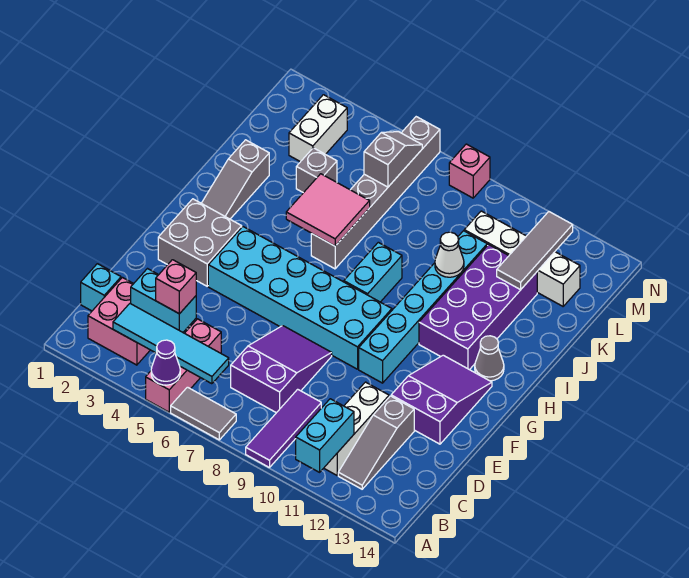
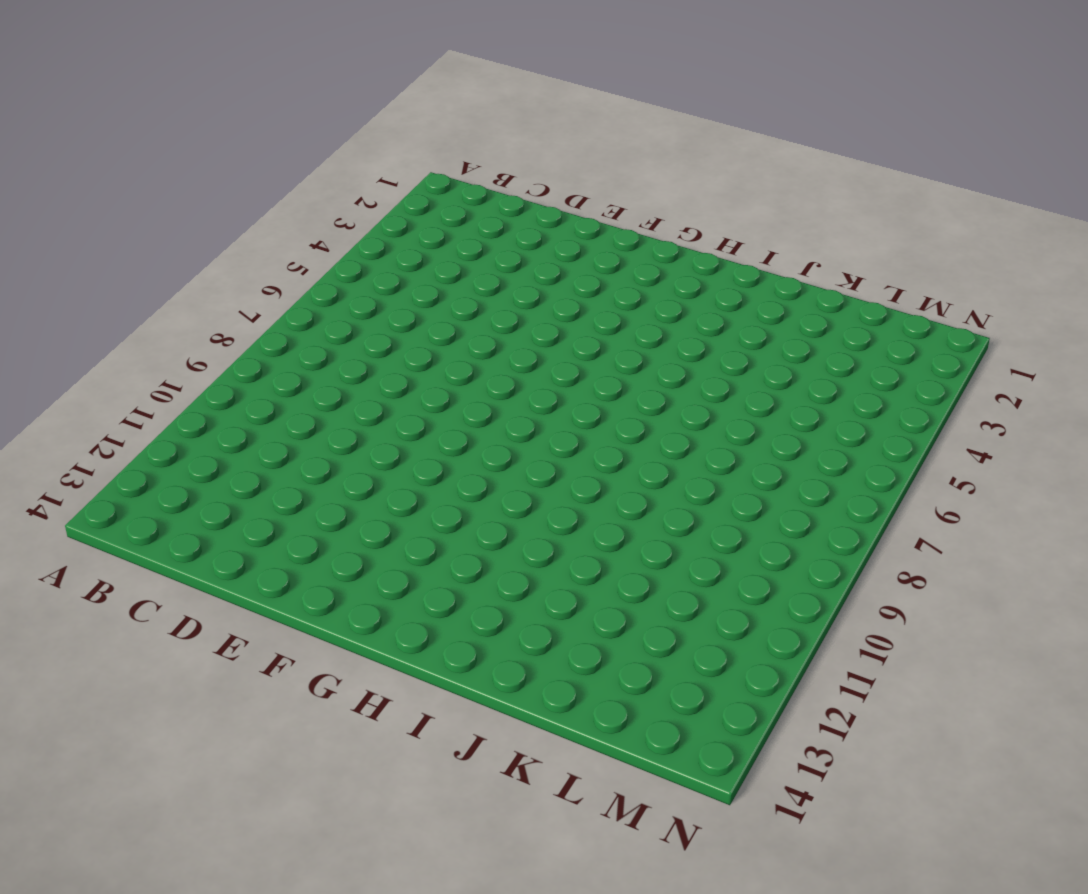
none -> pink brick A5:C5 level 1
none -> grey tile A6:A7 level 1
none -> purple tile A9:C9 level 1
none -> pink brick B2:C3 level 1

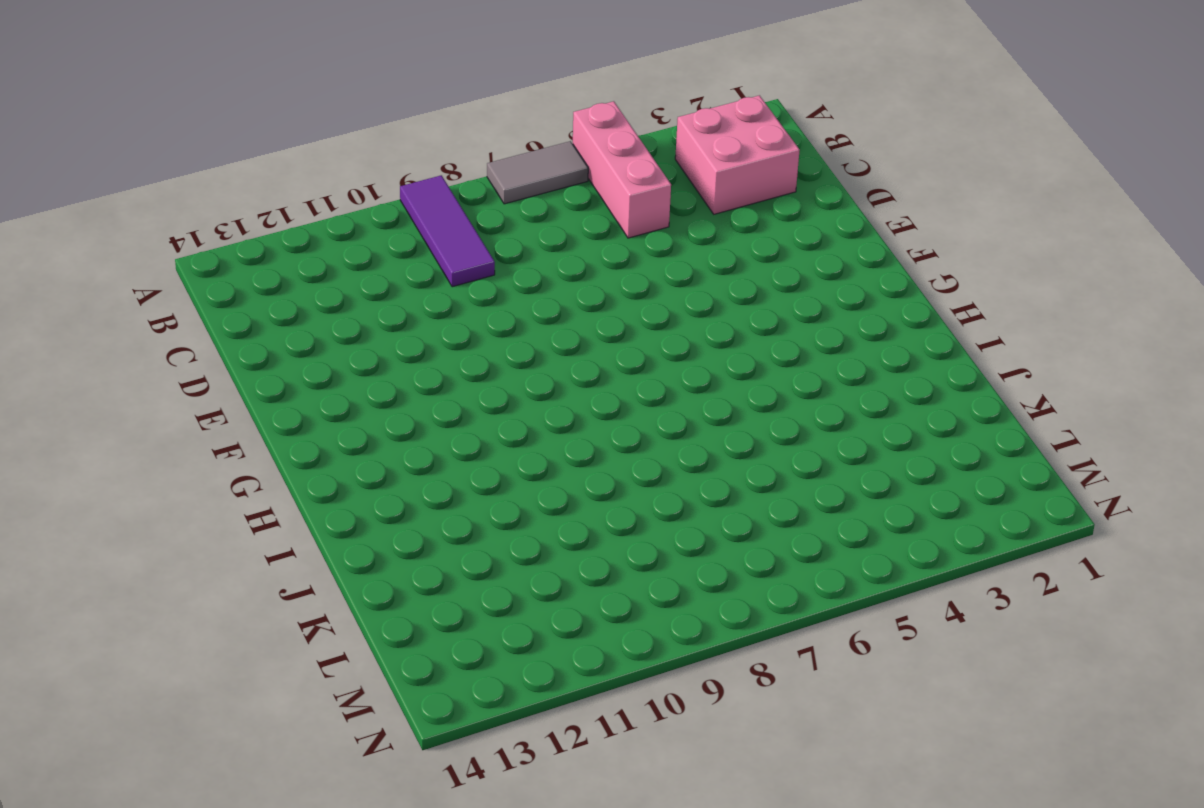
none -> white brick B11:D11 level 1
none -> grey slope B12:D12 level 1 top D
none -> cyan brick C1 level 1
none -> purple slope C7:E8 level 1 top C

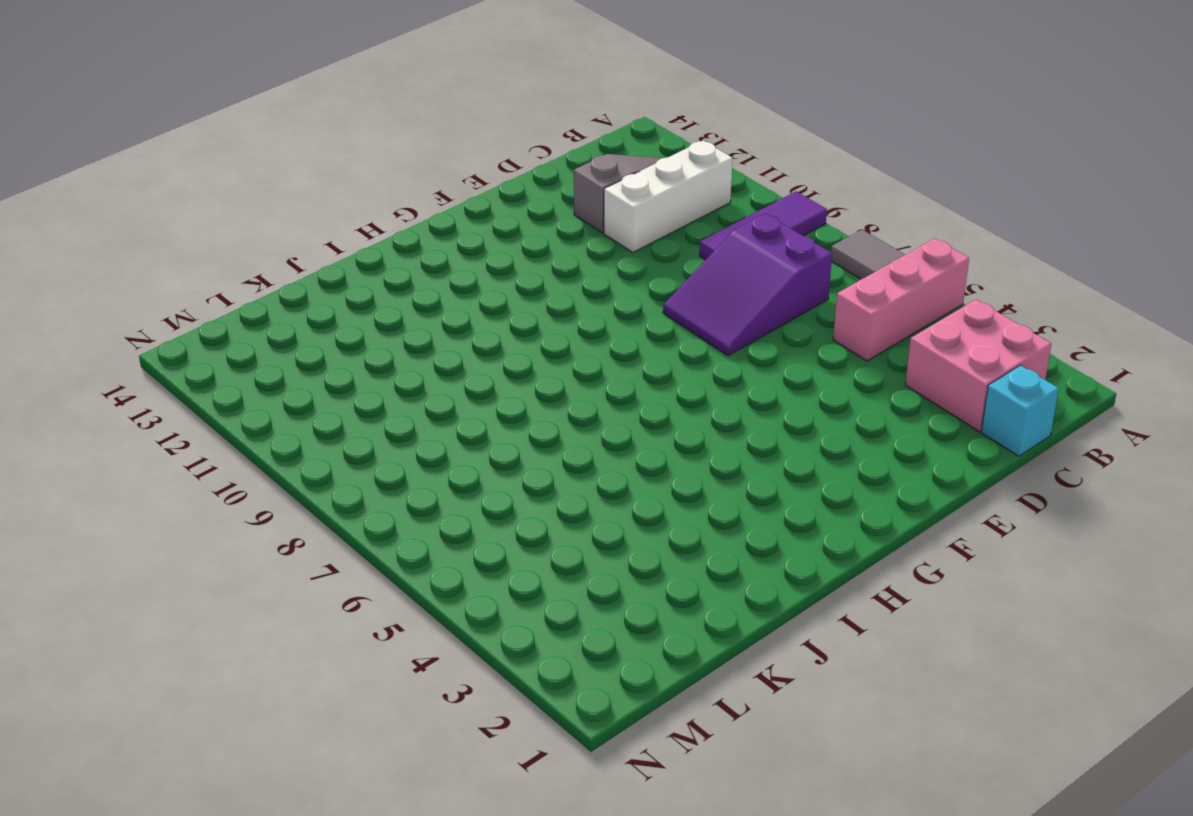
none -> purple slope E12:G13 level 1 top E
none -> grey brick F2:G3 level 1
none -> cyan brick F4:G9 level 1
none -> cyan brick F10:K10 level 1

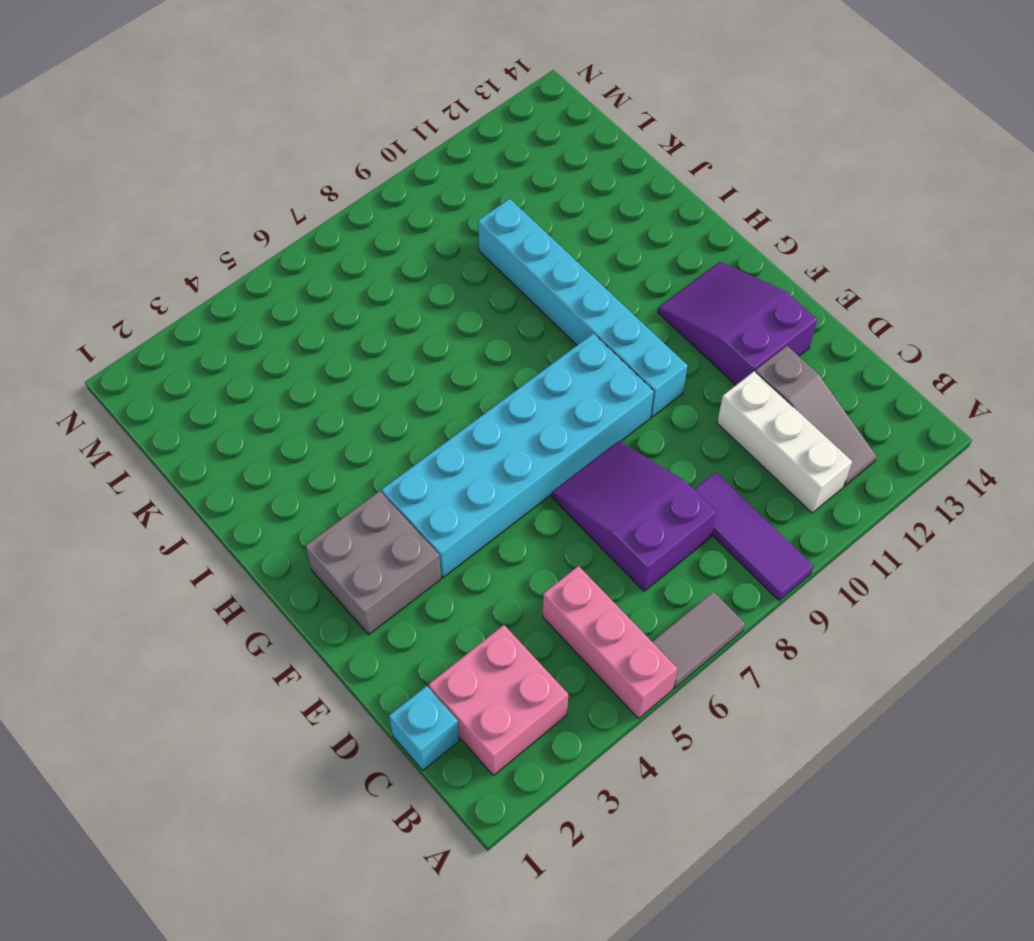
none -> grey slope H2:J2 level 1 top J
none -> cyan brick H8:I8 level 1
none -> purple brick H11:K12 level 1
none -> grey cone H13 level 1

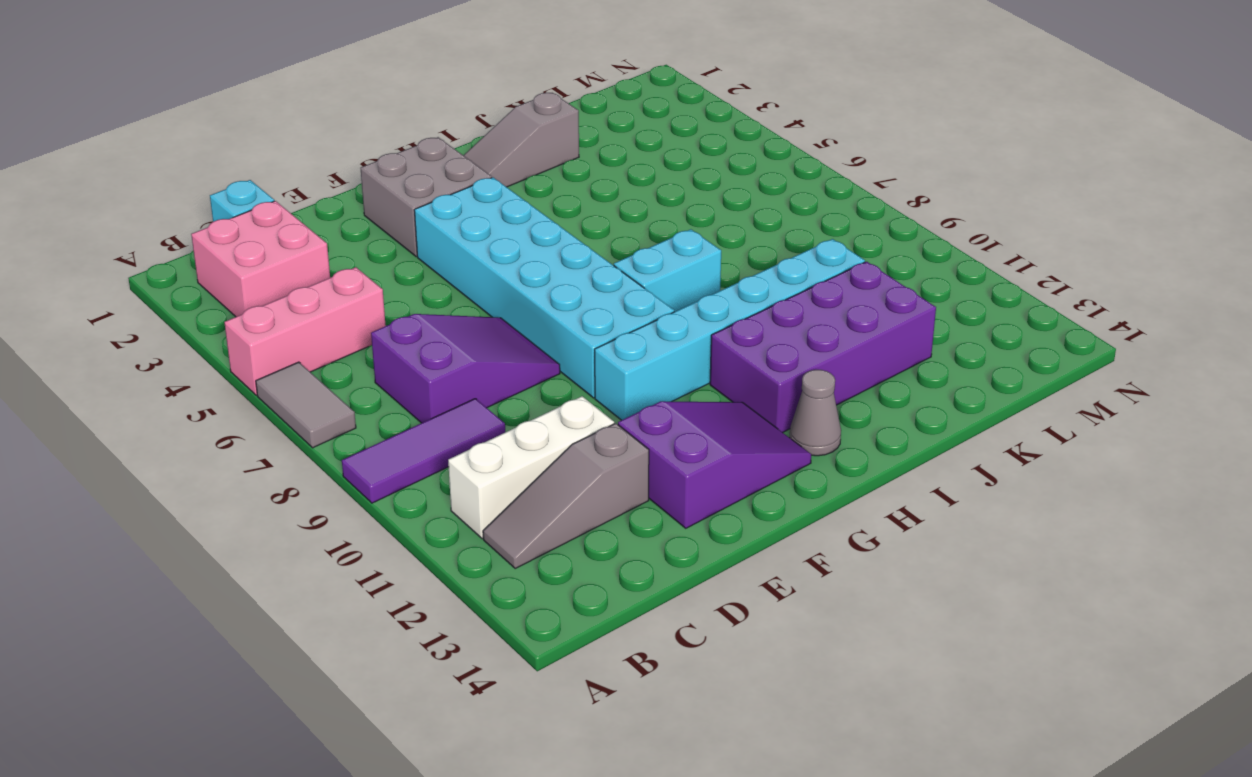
none -> grey brick I6:N6 level 1
none -> grey brick K4 level 1
none -> white brick L3:M3 level 1
none -> white brick L10:L13 level 1

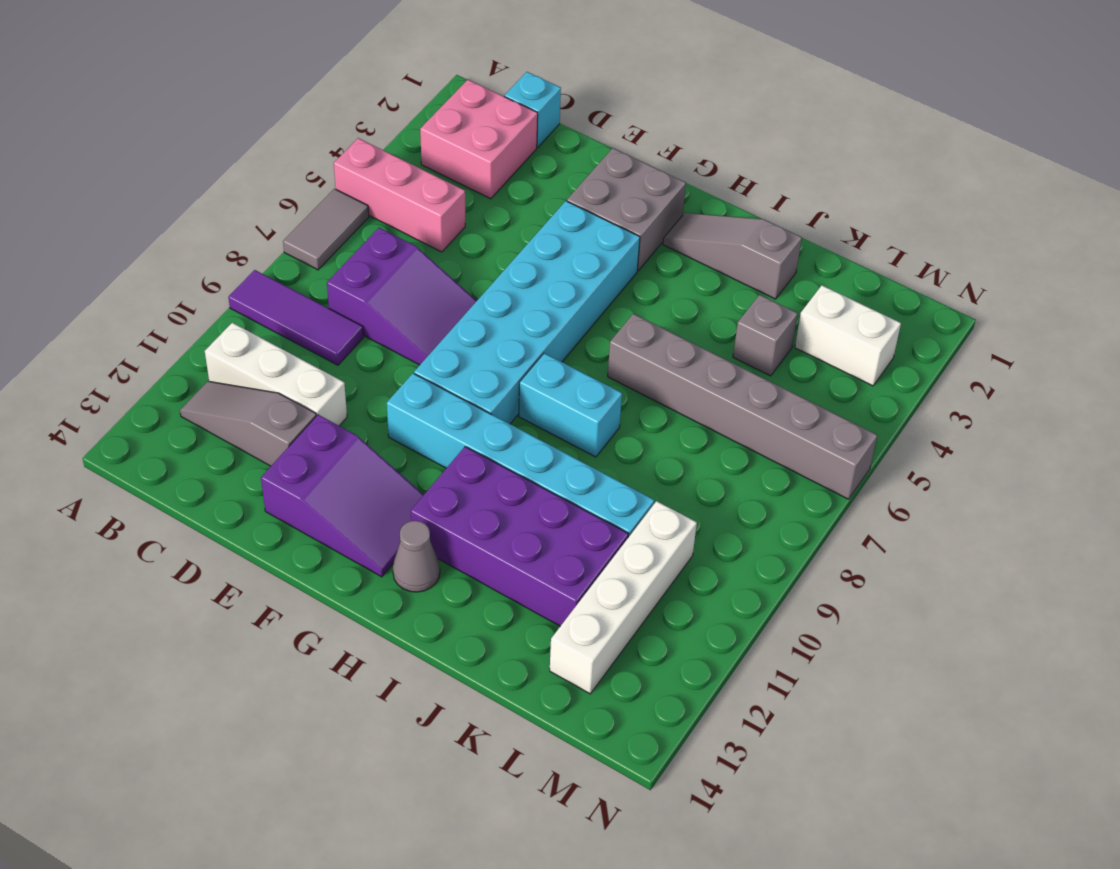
none -> pink brick N8 level 1
none -> purple cone A5 level 2
none -> cyan brick A11:B11 level 2
none -> cyan tile B3:B6 level 2

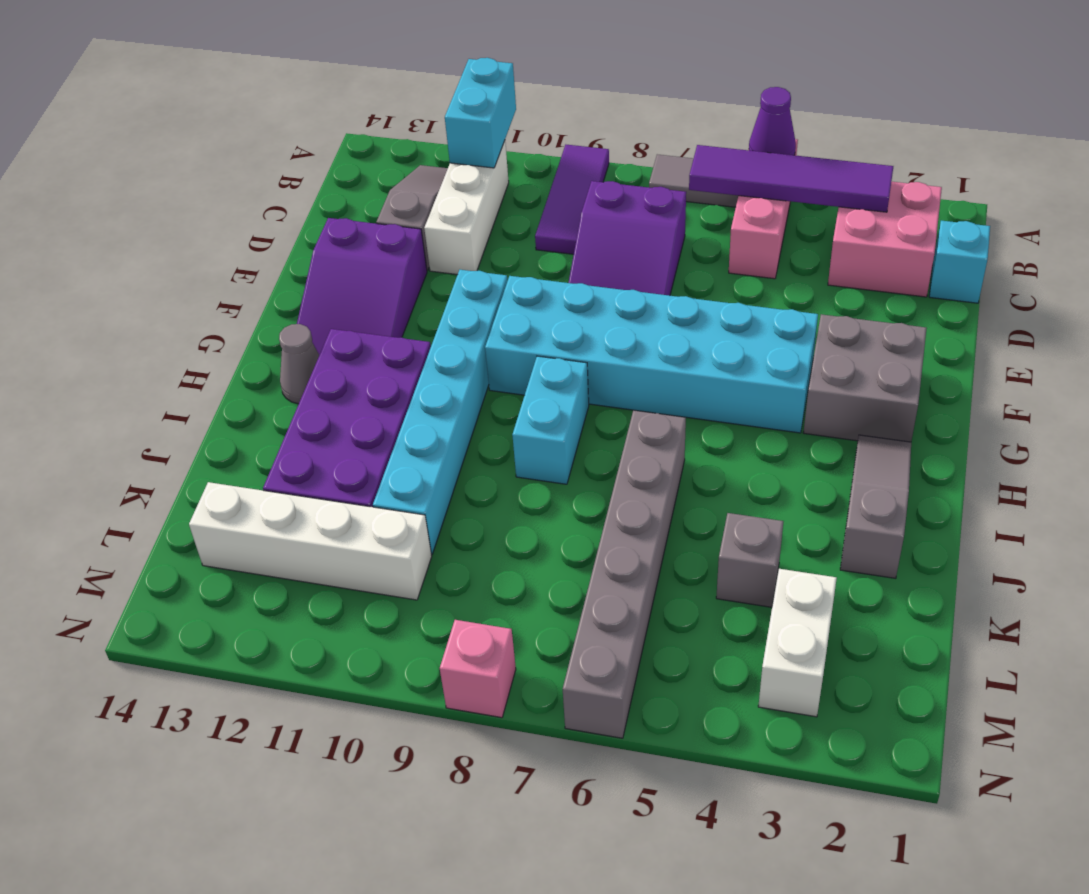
purple tile B3:B6 level 2 -> cyan tile B3:B6 level 2
none -> cyan brick C3:C4 level 2
none -> pink tile I5:J6 level 2
none -> white cone J10 level 2
none -> grey tile K12:M12 level 2

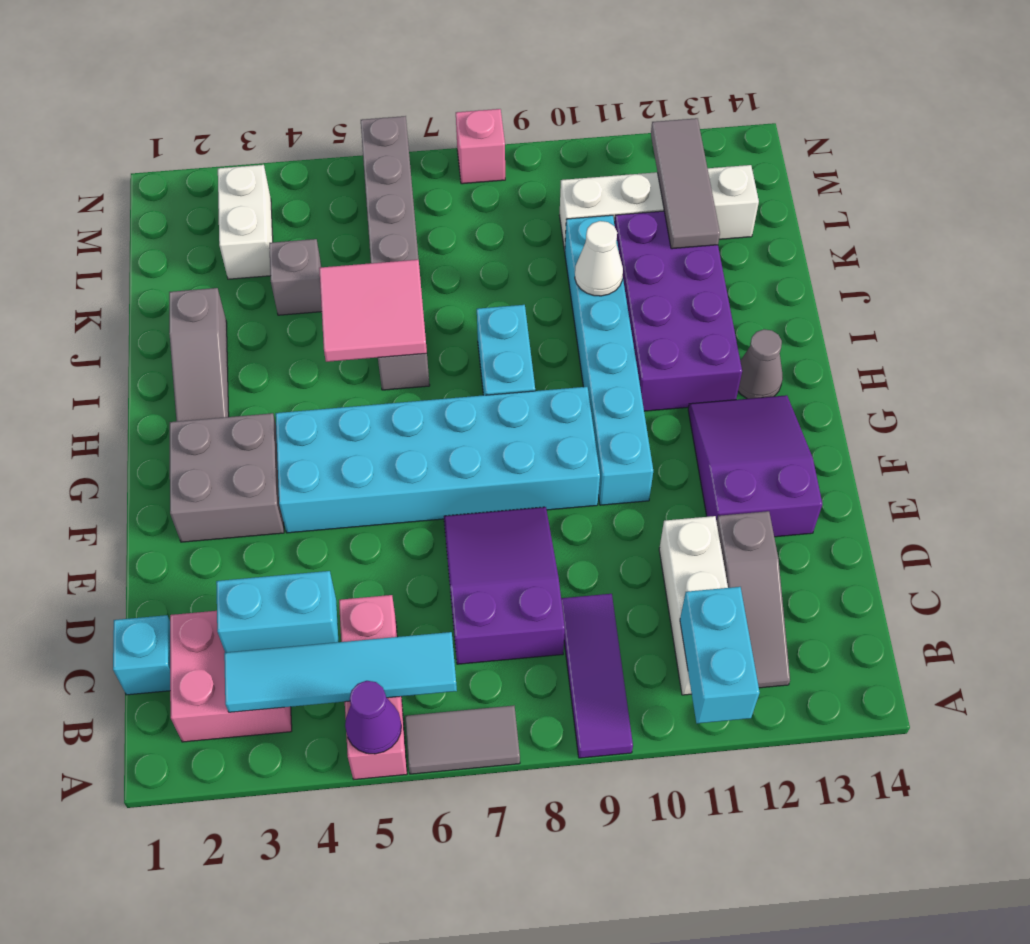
none -> grey slope L6:M6 level 2 top L
none -> pink brick C4 level 3

